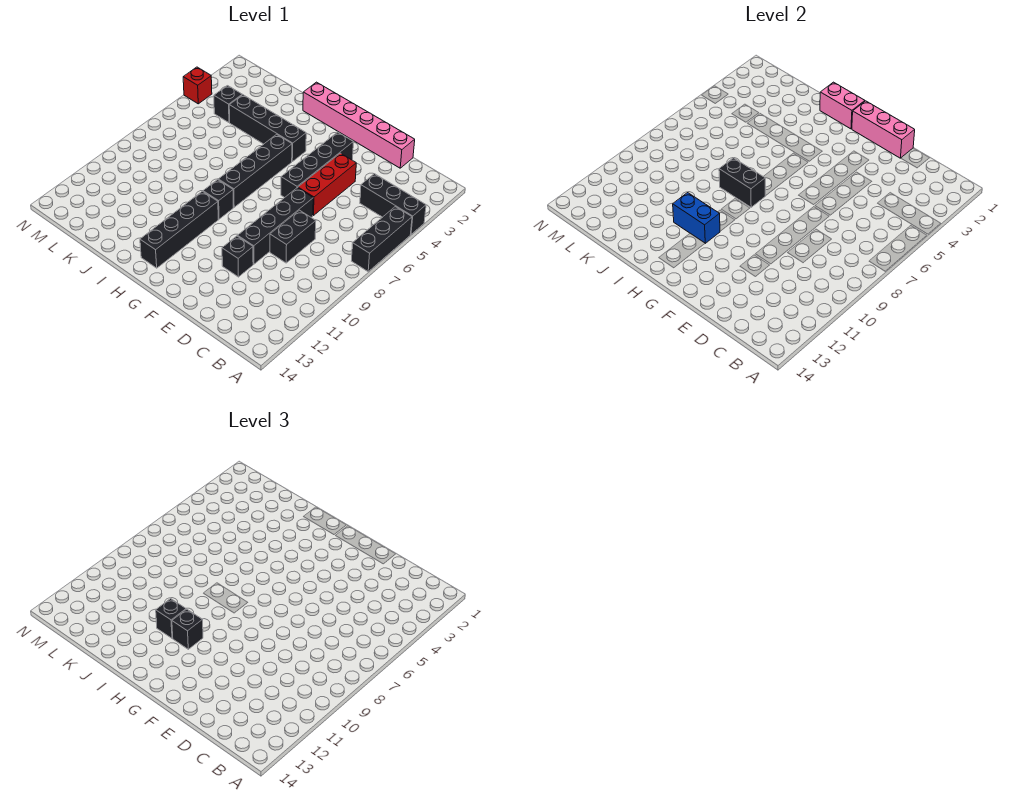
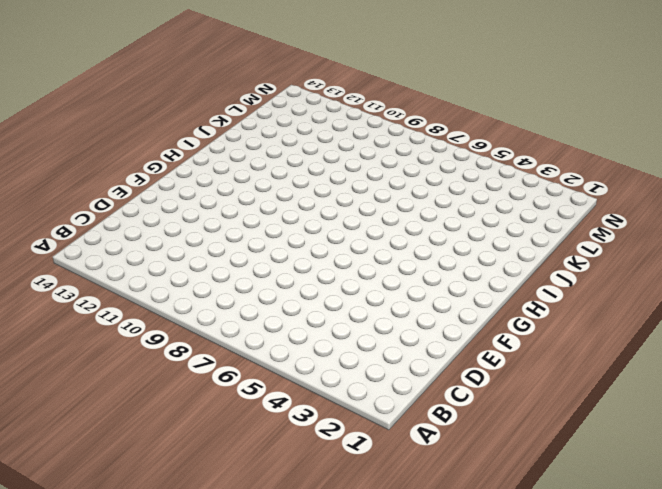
none -> black brick A4:C4 level 1
none -> black brick A5:A7 level 1
none -> pink brick D1:I1 level 1

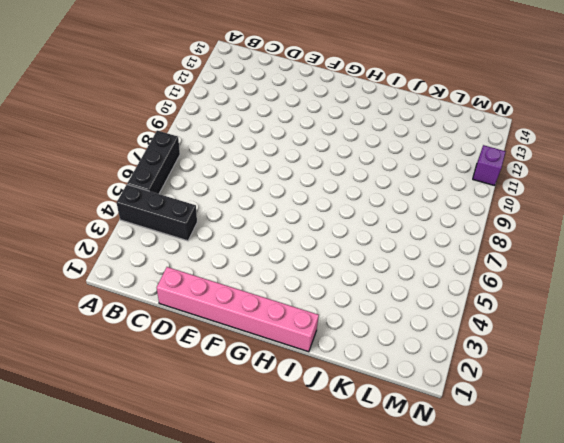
purple brick N11 level 1 -> none
none -> black brick D8:D9 level 1
none -> red brick E4:E6 level 1
none -> black brick E7:E10 level 1

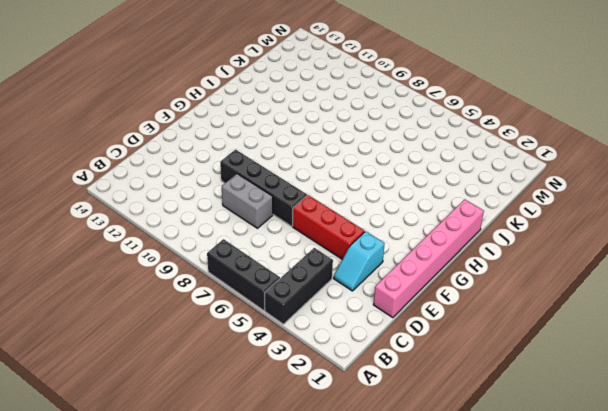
cyan slope D3:E3 level 1 top E -> none
grey brick D8:D9 level 1 -> black brick D8:D9 level 1
none -> black brick E11 level 1
none -> black brick F3:F6 level 1
none -> black brick H4:K4 level 1

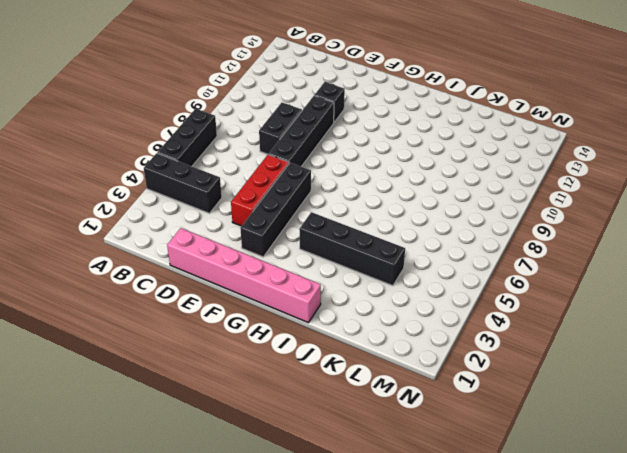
none -> black brick H5:H8 level 1
none -> black brick H9 level 1
none -> black brick H10:H13 level 1

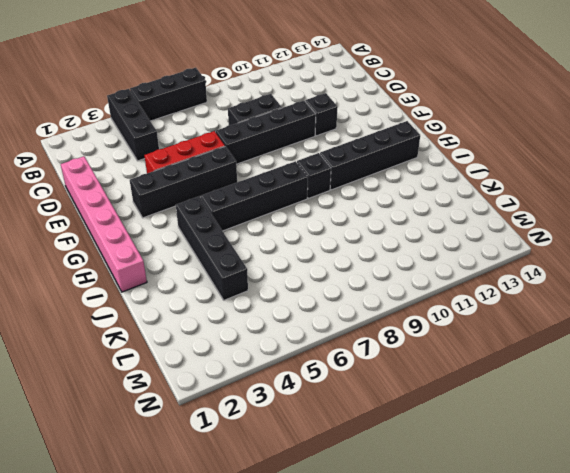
none -> black brick L4 level 1
none -> red brick N4 level 1
none -> pink brick E1:G1 level 2

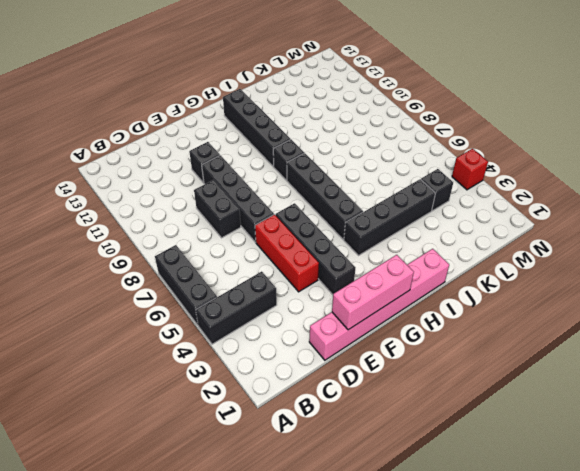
none -> pink brick H1:I1 level 2
none -> black brick H8:I8 level 2
none -> blue brick H11:I11 level 2

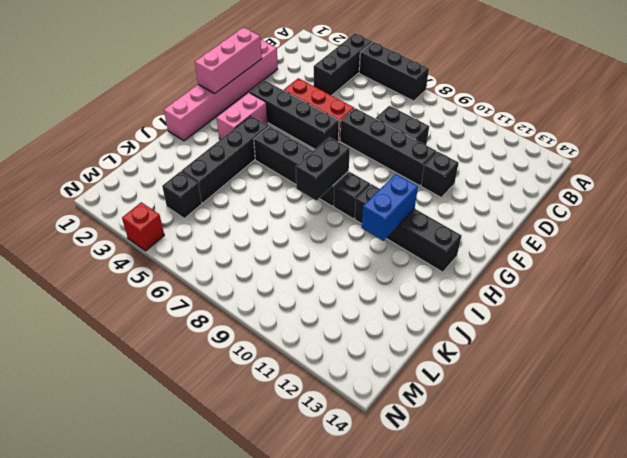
pink brick G3:H3 level 1 -> pink brick H1:I1 level 2
none -> black brick H11 level 3
none -> black brick I11 level 3

